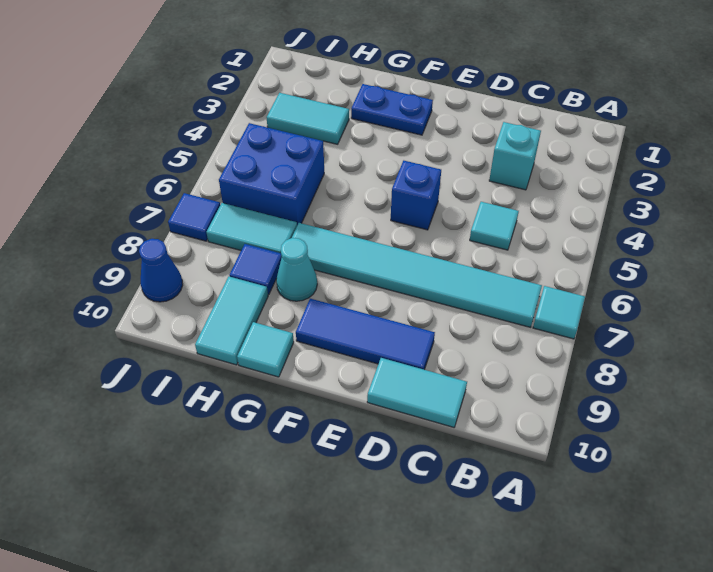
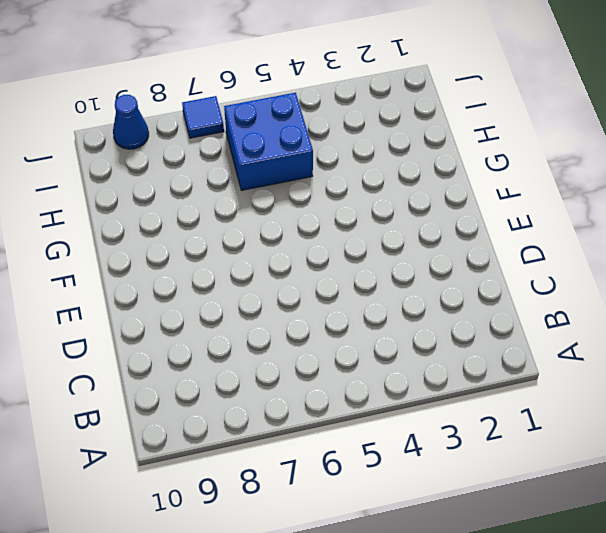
none -> cyan tile A7 level 1
none -> cyan tile B7:G7 level 1
none -> cyan brick C3 level 1

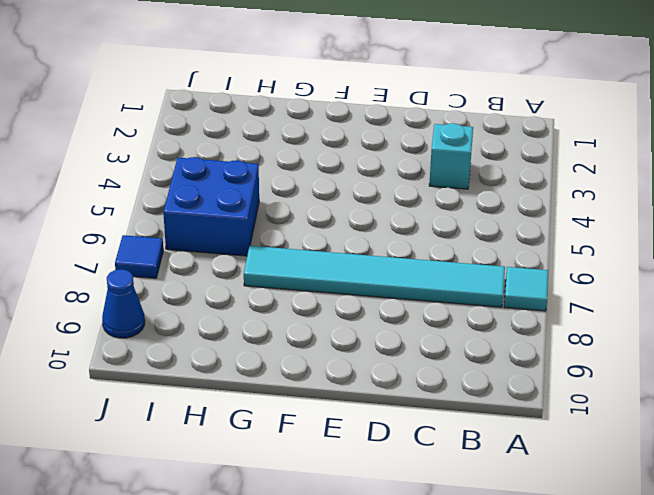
none -> cyan tile C5 level 1
none -> cyan tile C10:D10 level 1
none -> blue tile D9:F9 level 1

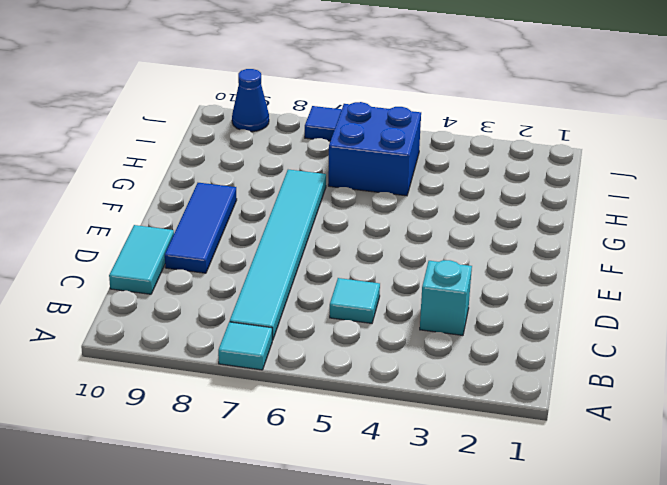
none -> blue brick E5 level 1
none -> blue plate F2:G2 level 1
none -> cyan cone G8 level 1

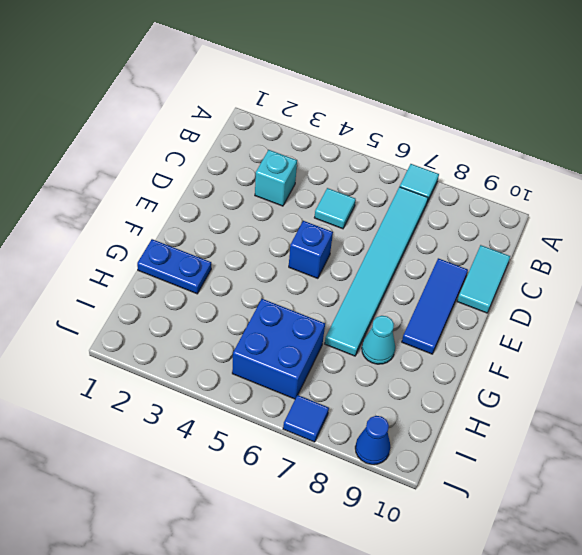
blue plate G1:G2 level 1 -> blue plate F2:G2 level 1
none -> cyan tile G10 level 1
none -> cyan tile H3:I3 level 1
none -> cyan tile H7:I7 level 1

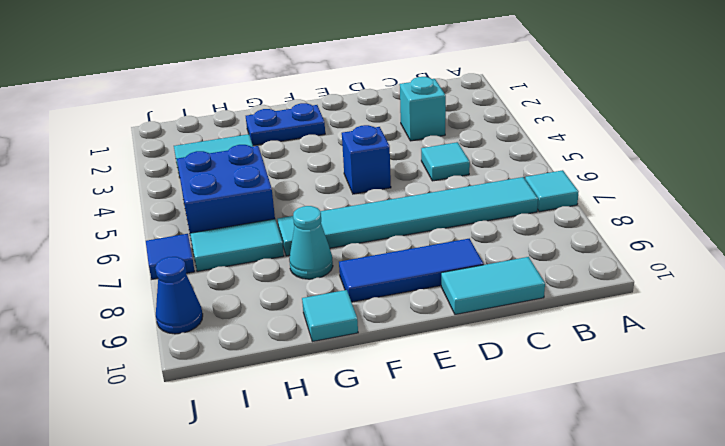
none -> blue tile H8 level 1
none -> cyan tile H9:H10 level 1

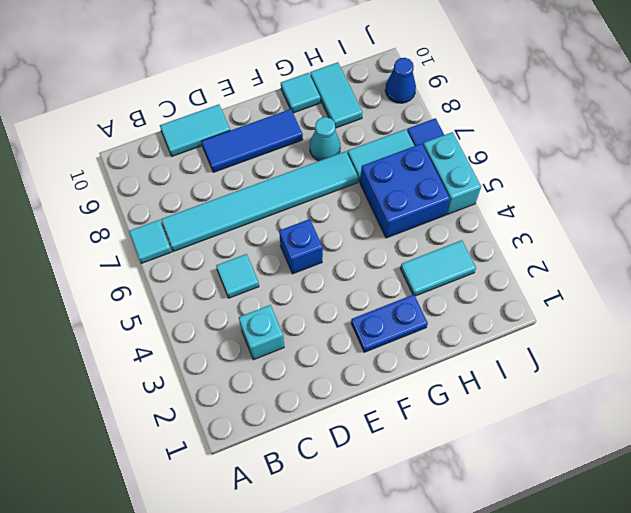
cyan brick J5:J6 level 1 -> none
none -> blue tile H8 level 1

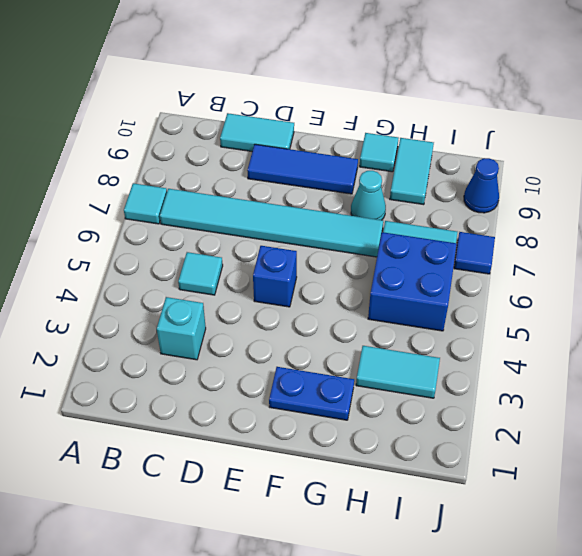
none -> blue tile H8 level 1

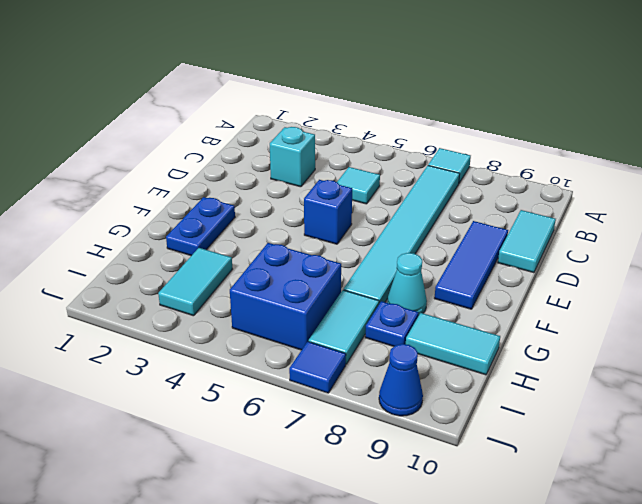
blue plate H8 level 1 -> blue tile H8 level 1
none -> cyan tile G10 level 1

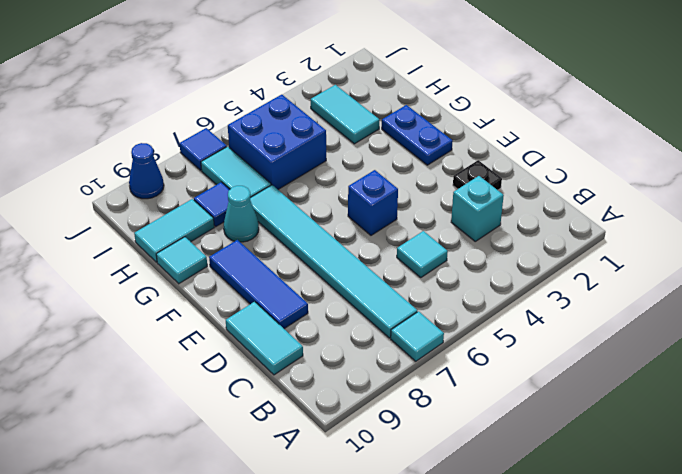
black plate D2 level 1 -> none

